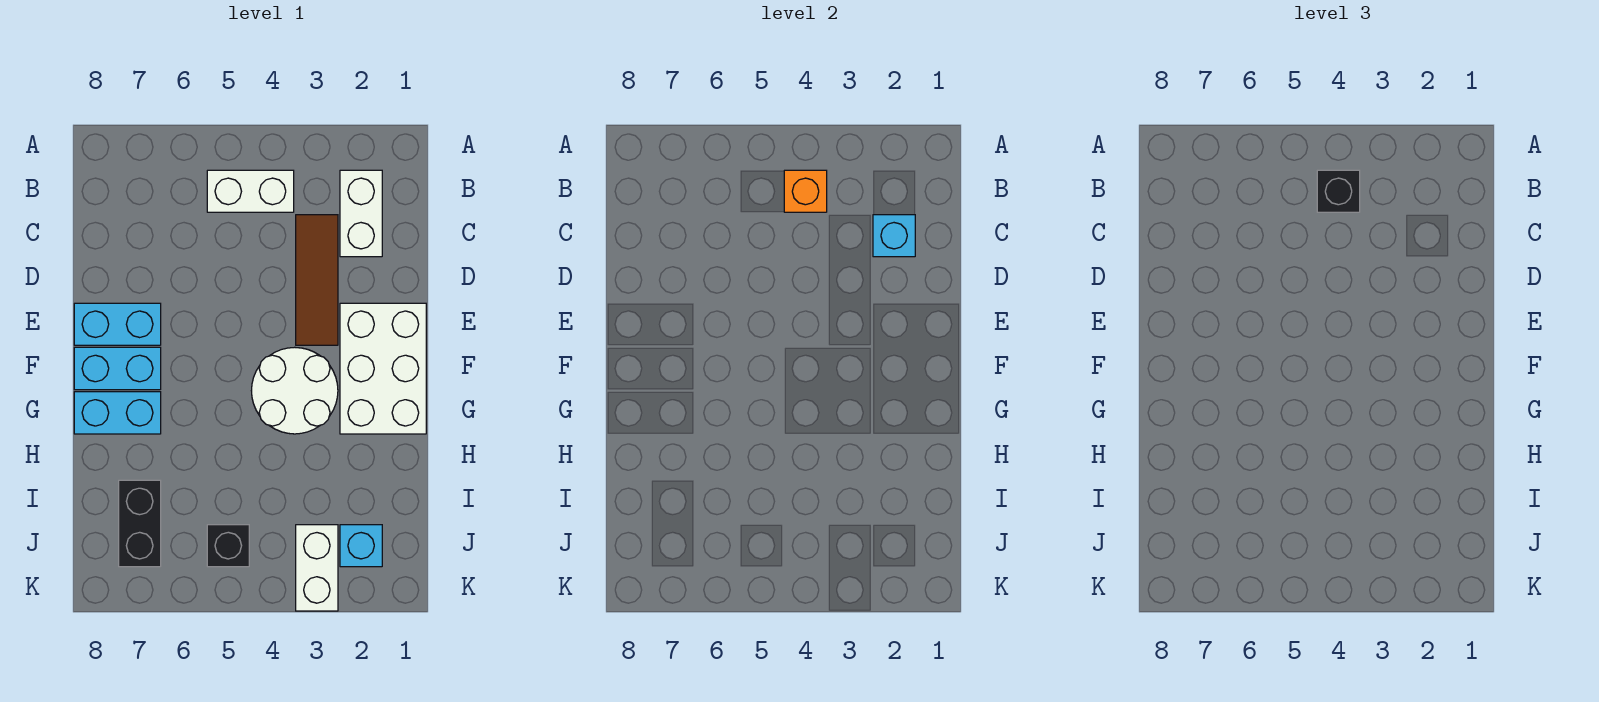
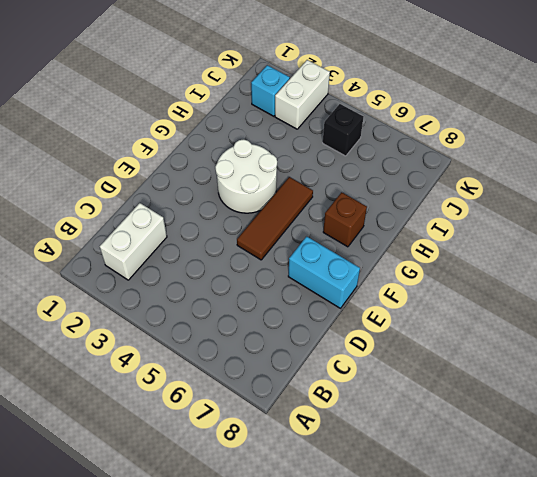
brown tile E5:G5 level 1 -> brown tile C3:E3 level 1
brown brick G7 level 1 -> cyan brick G7:G8 level 1
none -> white brick B4:B5 level 1
none -> white brick E1:G2 level 1
none -> cyan brick F7:F8 level 1

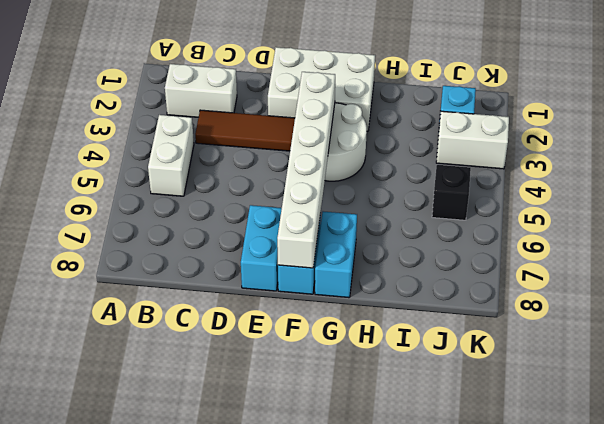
white brick F3:F8 level 2 -> none
none -> black brick I7:J7 level 1
none -> orange brick B4 level 2
none -> cyan brick C2 level 2

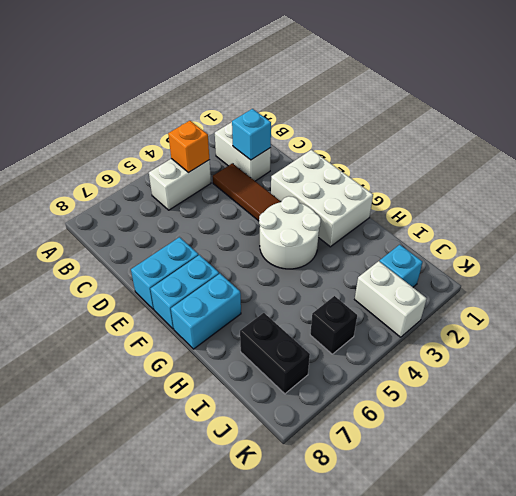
none -> black brick B4 level 3

